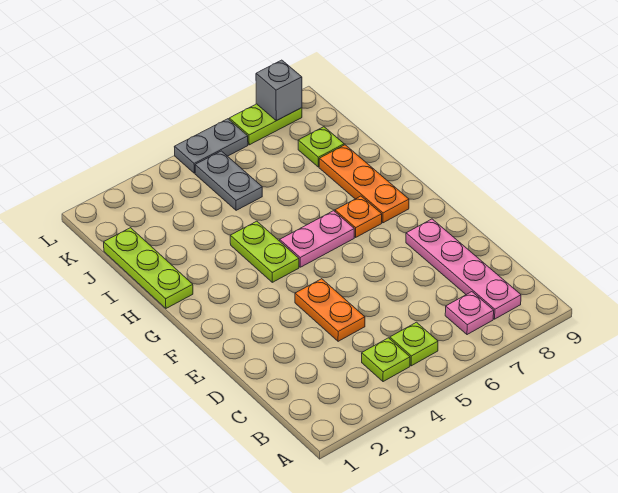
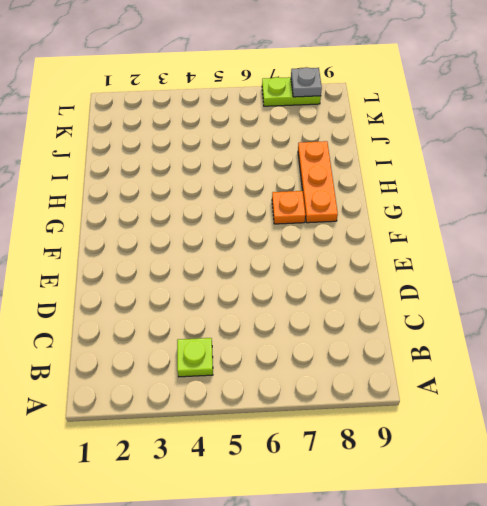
grey plate L8 level 2 -> grey brick L8 level 2
none -> lime plate B5 level 1
none -> pink plate B7 level 1
none -> pink plate B8:E8 level 1

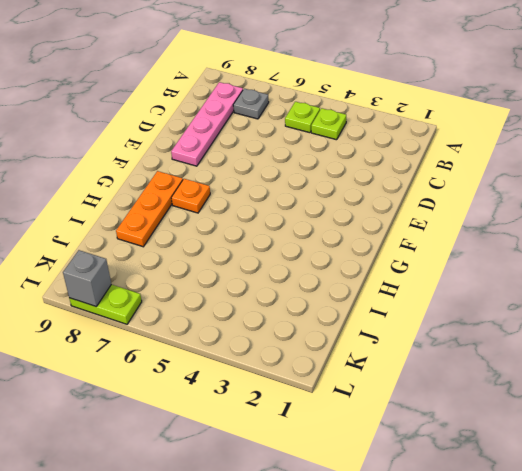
grey plate B7 level 1 -> pink plate B7 level 1
none -> orange plate D4:E4 level 1
none -> lime plate G4:H4 level 1
none -> pink plate G5:G6 level 1

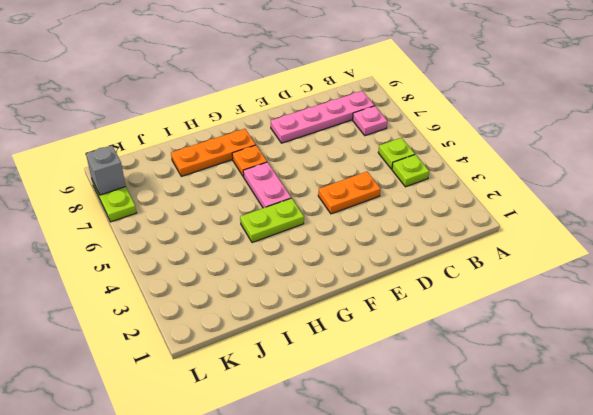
none -> lime plate H1:J1 level 1
none -> grey plate J5:K5 level 1
none -> lime plate J8 level 1

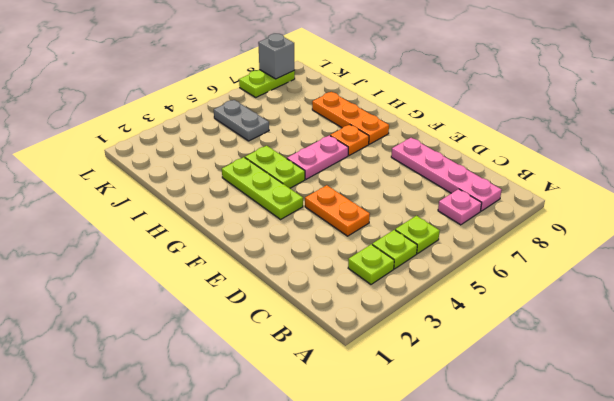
lime plate B3 level 1 -> lime plate J8 level 1
lime plate F3:H3 level 1 -> lime plate H1:J1 level 1
none -> grey plate L5:L6 level 1

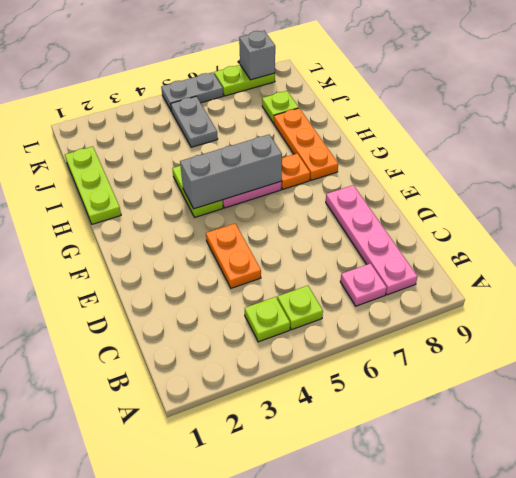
grey brick G4:G6 level 2 -> none

